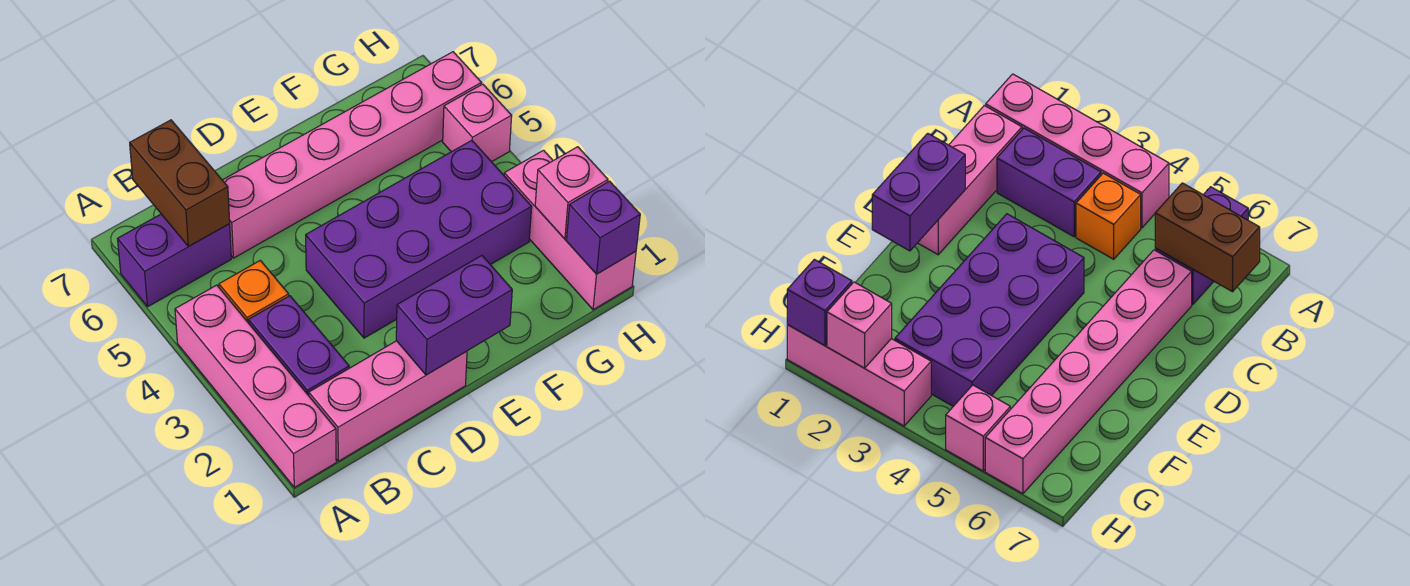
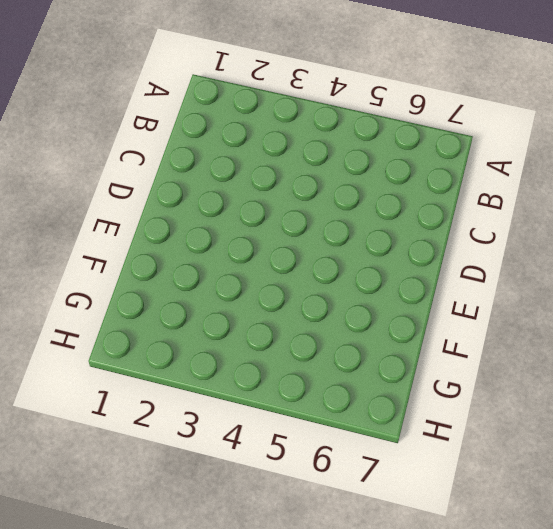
none -> pink brick A1:A4 level 1
none -> purple brick A6:B6 level 1
none -> pink brick B1:D1 level 1

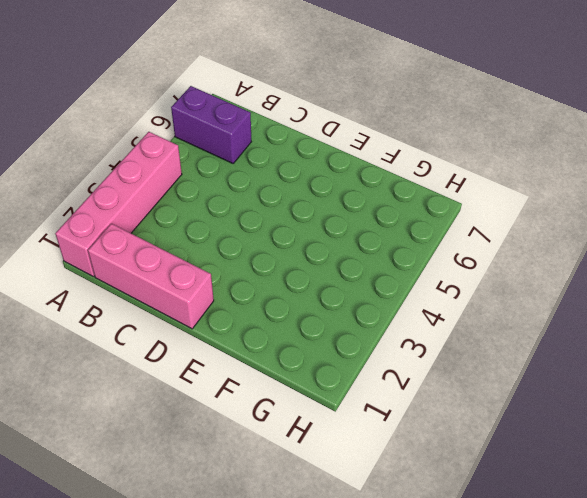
none -> purple brick B2:B3 level 1
none -> orange brick B4 level 1
none -> pink brick C6:H6 level 1

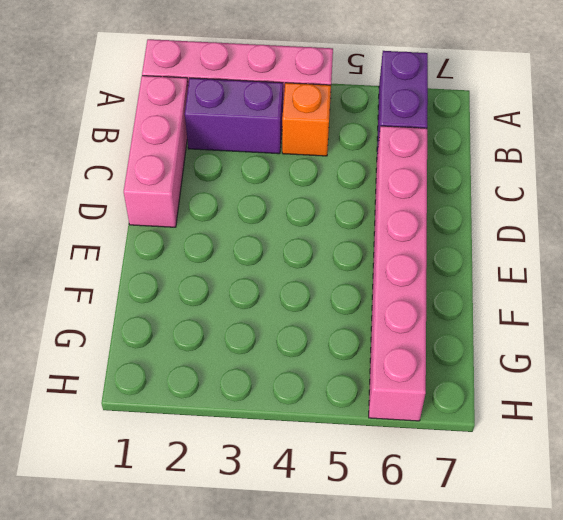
none -> purple brick D3:G4 level 1
none -> pink brick H1:H3 level 1
none -> pink brick H5 level 1

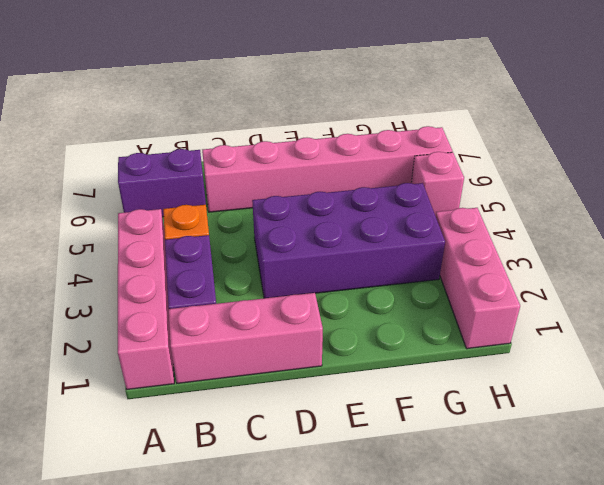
none -> brown brick B6:B7 level 2
none -> purple brick D1:E1 level 2
none -> purple brick H1 level 2

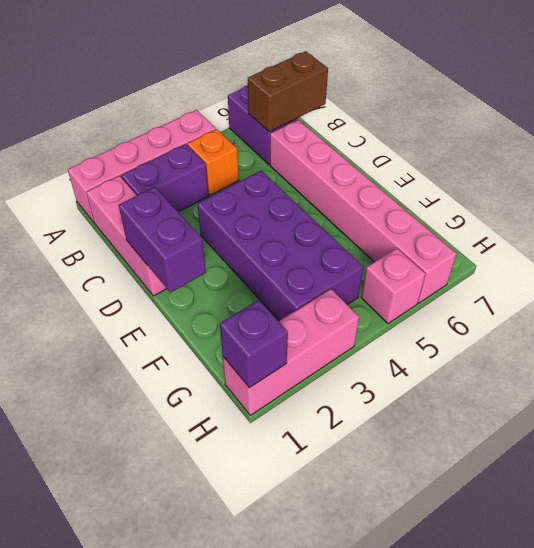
none -> pink brick H2 level 2

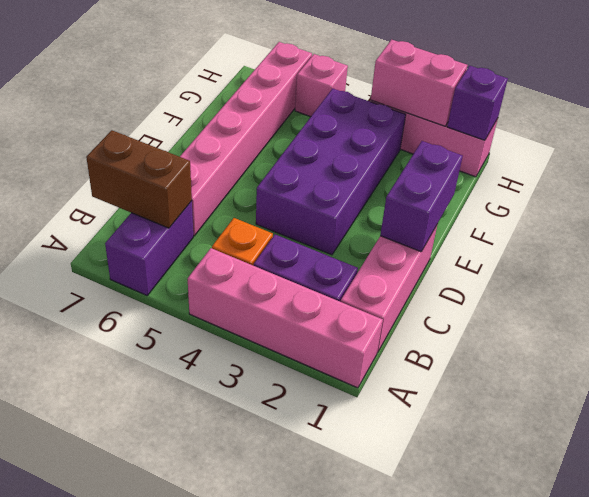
pink brick H2:H3 level 2 -> pink brick H2 level 2

